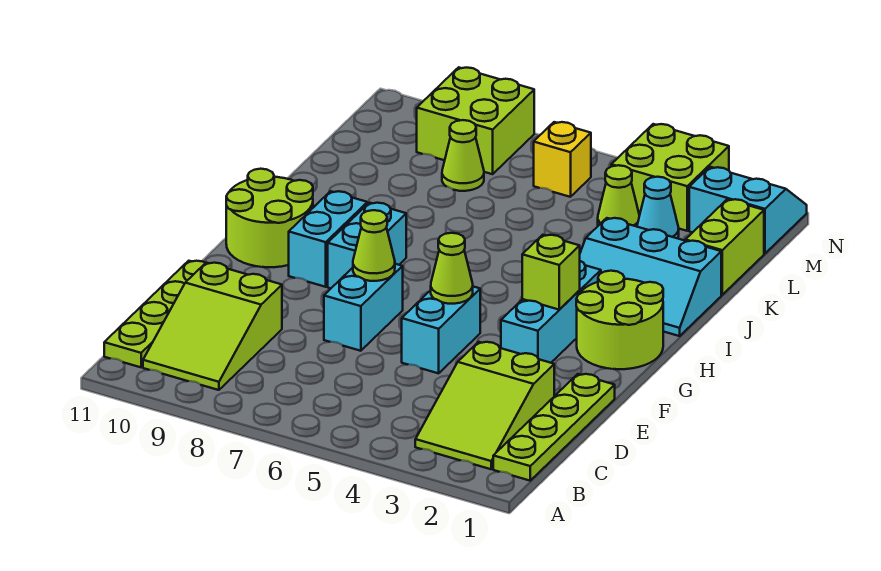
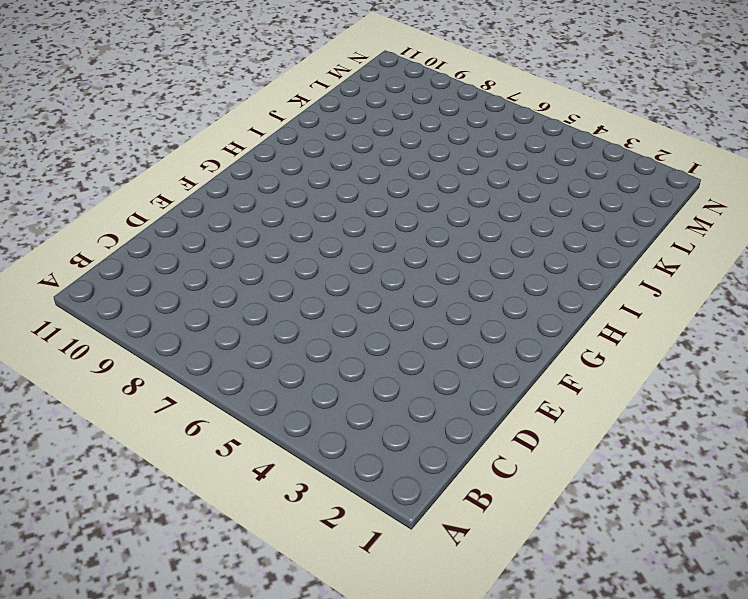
none -> lime plate B1:E1 level 1
none -> lime slope B2:D3 level 1 top D
none -> lime slope B9:D10 level 1 top D

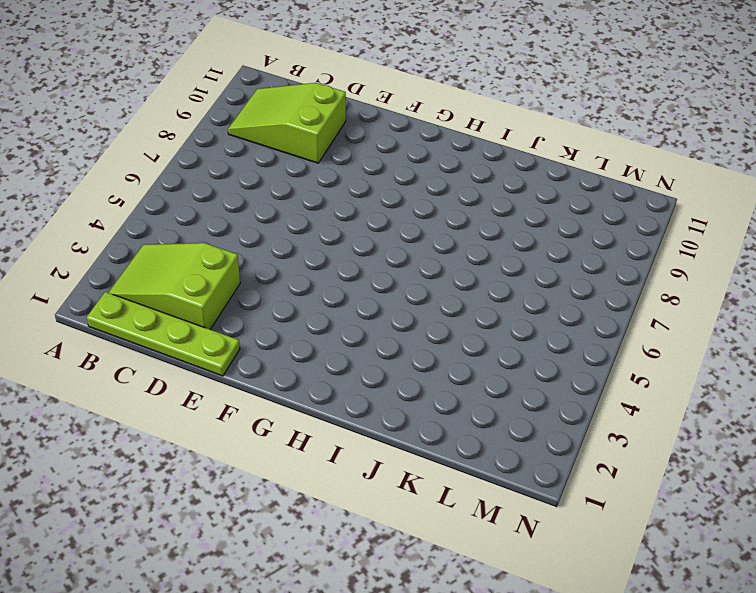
none -> lime plate B11:E11 level 1
none -> cyan brick E5:F5 level 1
none -> cyan brick E7:F7 level 1

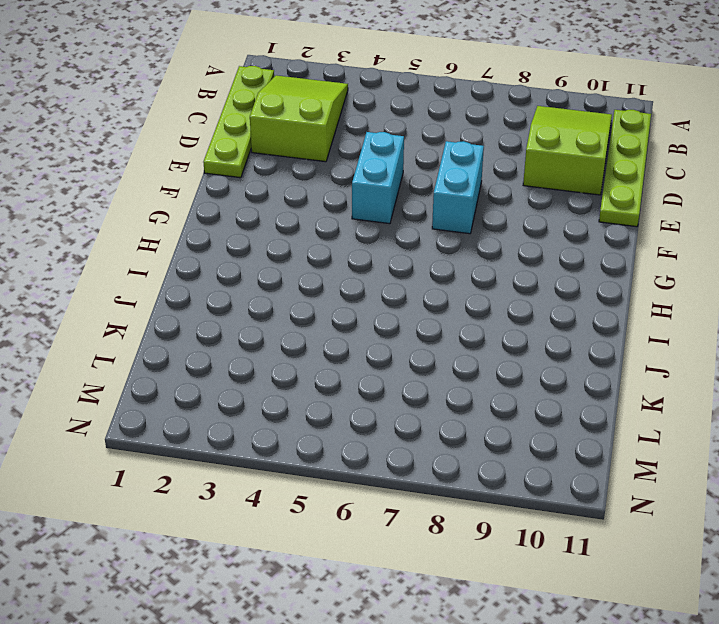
none -> cyan brick F3:H3 level 1
none -> lime round brick G1:H2 level 1
none -> cyan brick G8:H8 level 1

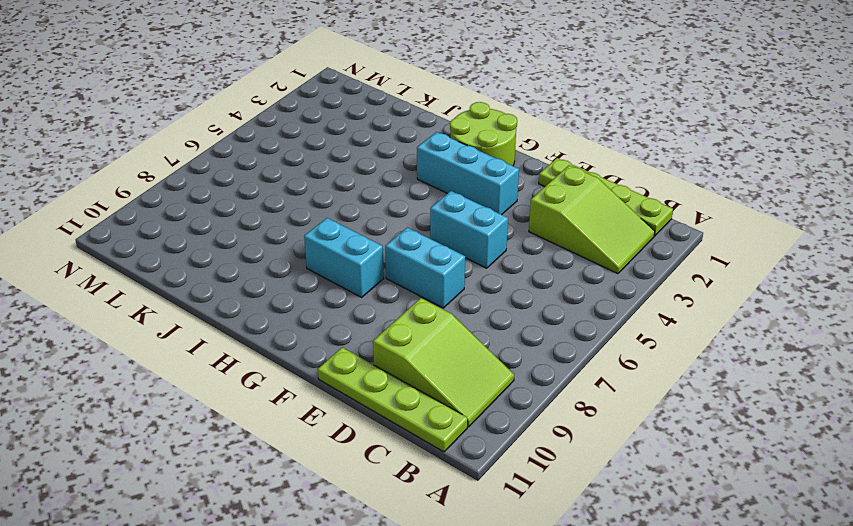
none -> cyan brick G9:H9 level 1
none -> lime round brick G10:H11 level 1
none -> cyan slope I1:J3 level 1 top J

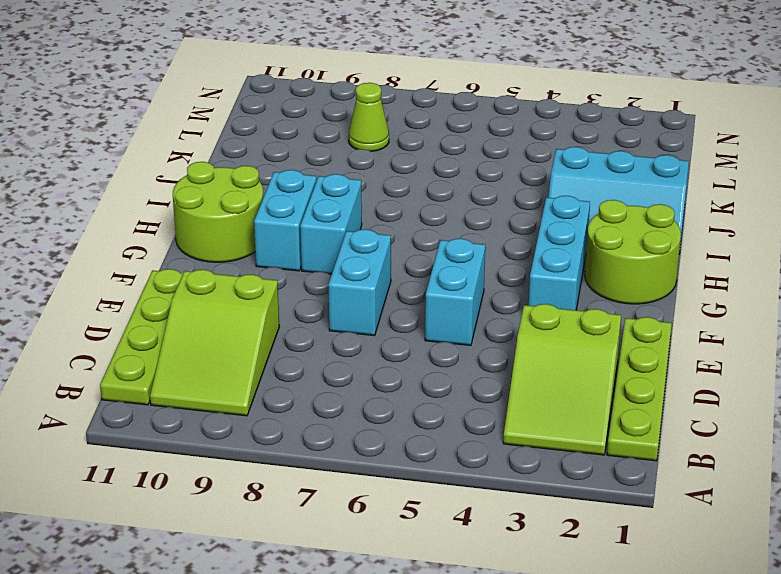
none -> lime brick K1:L1 level 1
none -> cyan cone L3 level 1
none -> lime cone L4 level 1

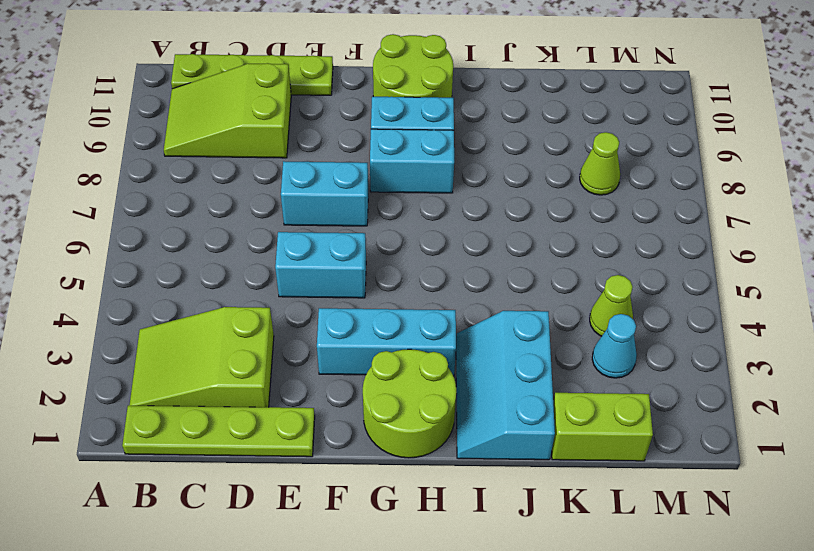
none -> cyan slope M1:N2 level 1 top M
none -> lime brick M3:N4 level 1
none -> yellow brick M6 level 1

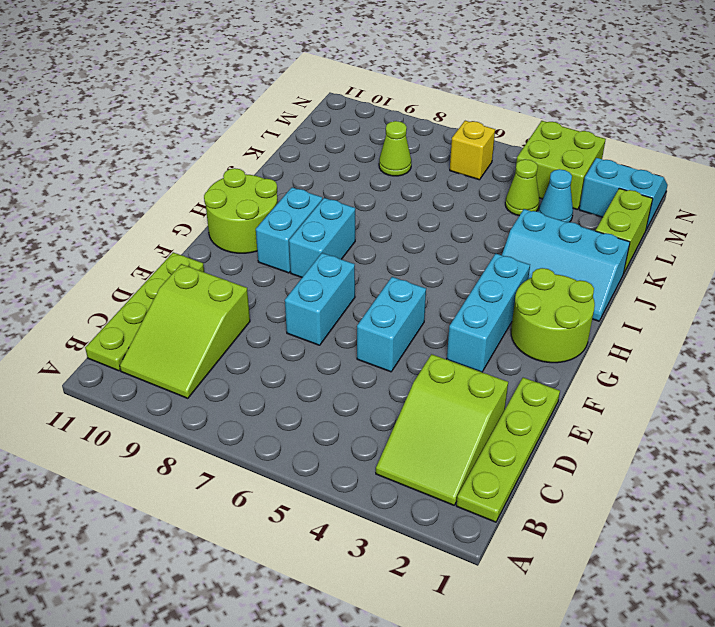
none -> lime brick M8:N9 level 1
none -> lime cone F5 level 2
none -> lime cone F7 level 2

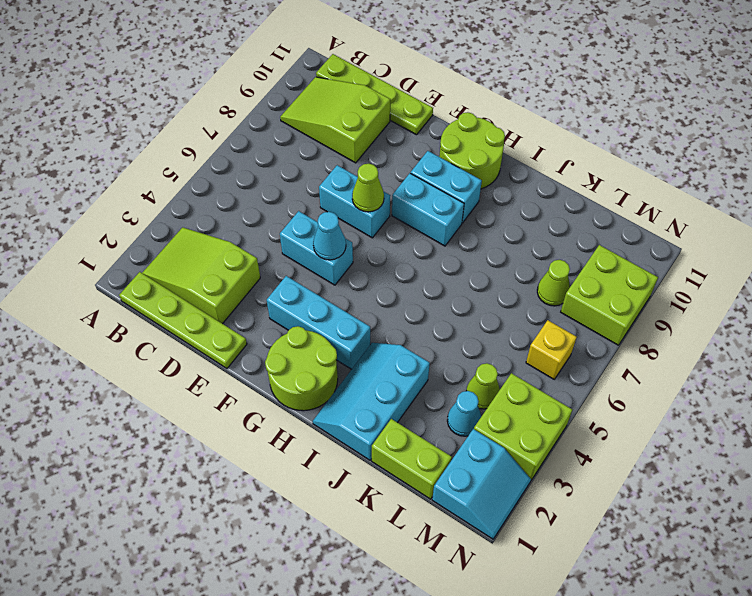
cyan cone F5 level 2 -> lime cone F5 level 2
none -> lime brick G3 level 2

